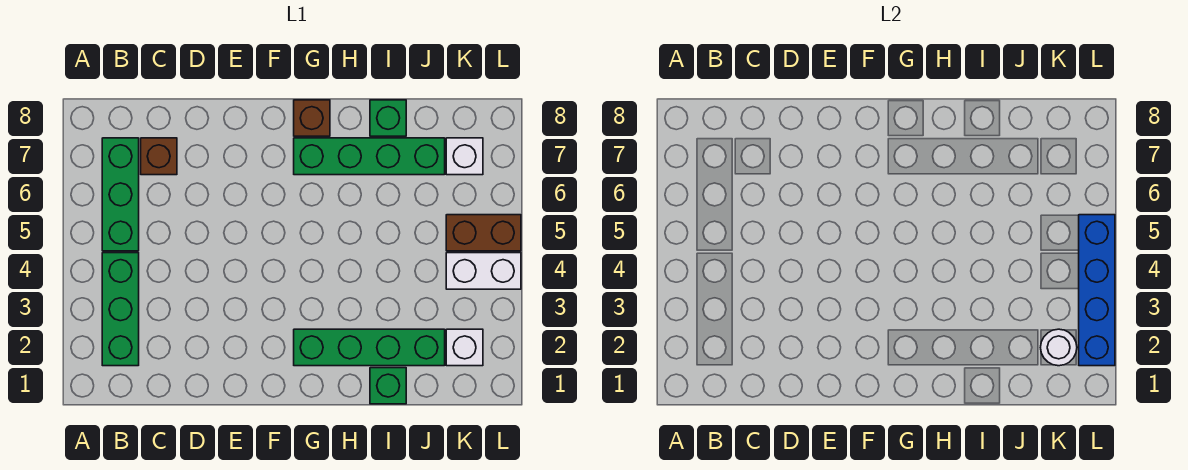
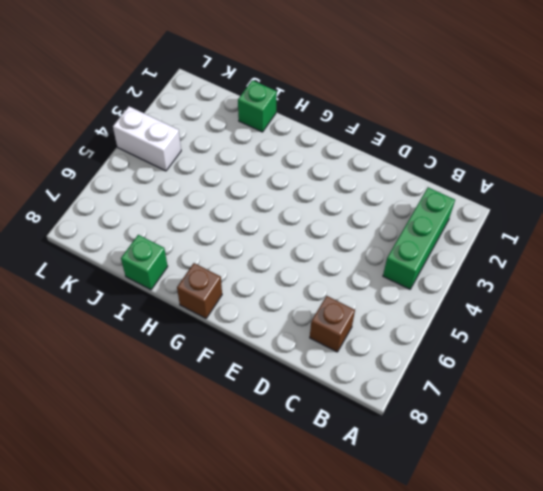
none -> green brick B5:B7 level 1
none -> green brick G2:J2 level 1
none -> green brick G7:J7 level 1

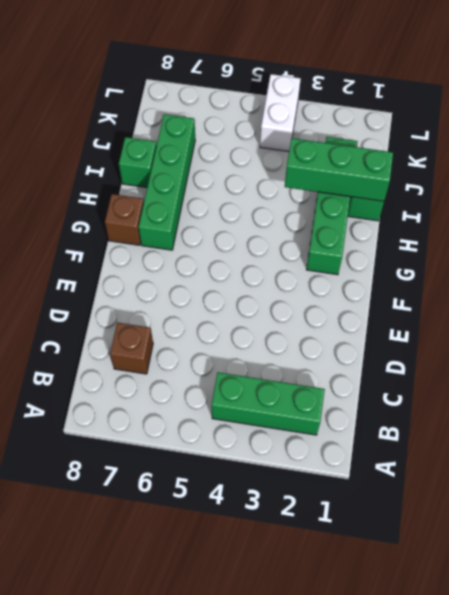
green brick I1:I3 level 2 -> green brick B5:B7 level 1
none -> white brick K2 level 1
none -> brown brick K5:L5 level 1
none -> white brick K7 level 1

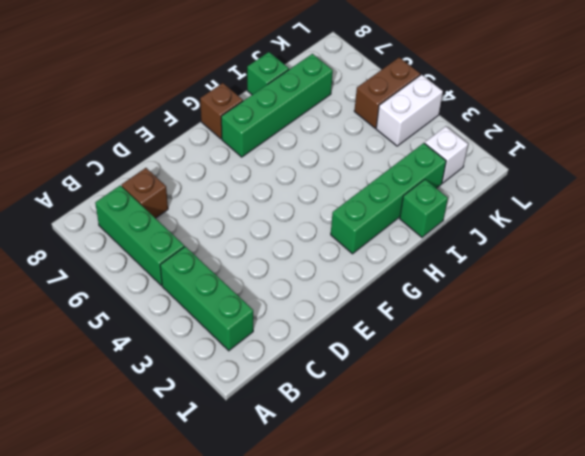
none -> white brick K7 level 1
none -> white round brick K2 level 2
none -> blue brick L2:L5 level 2

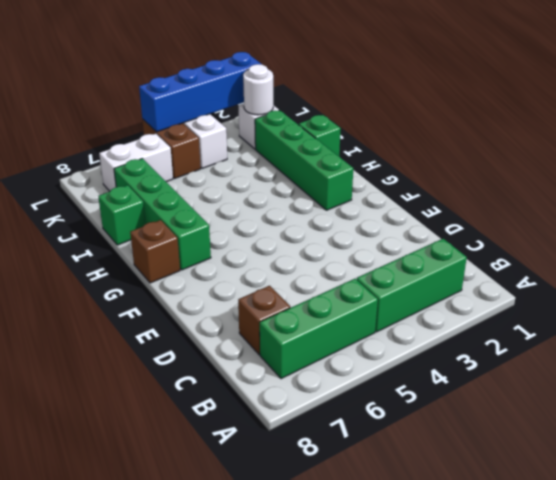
white brick K6:K7 level 1 -> white brick K7 level 1

